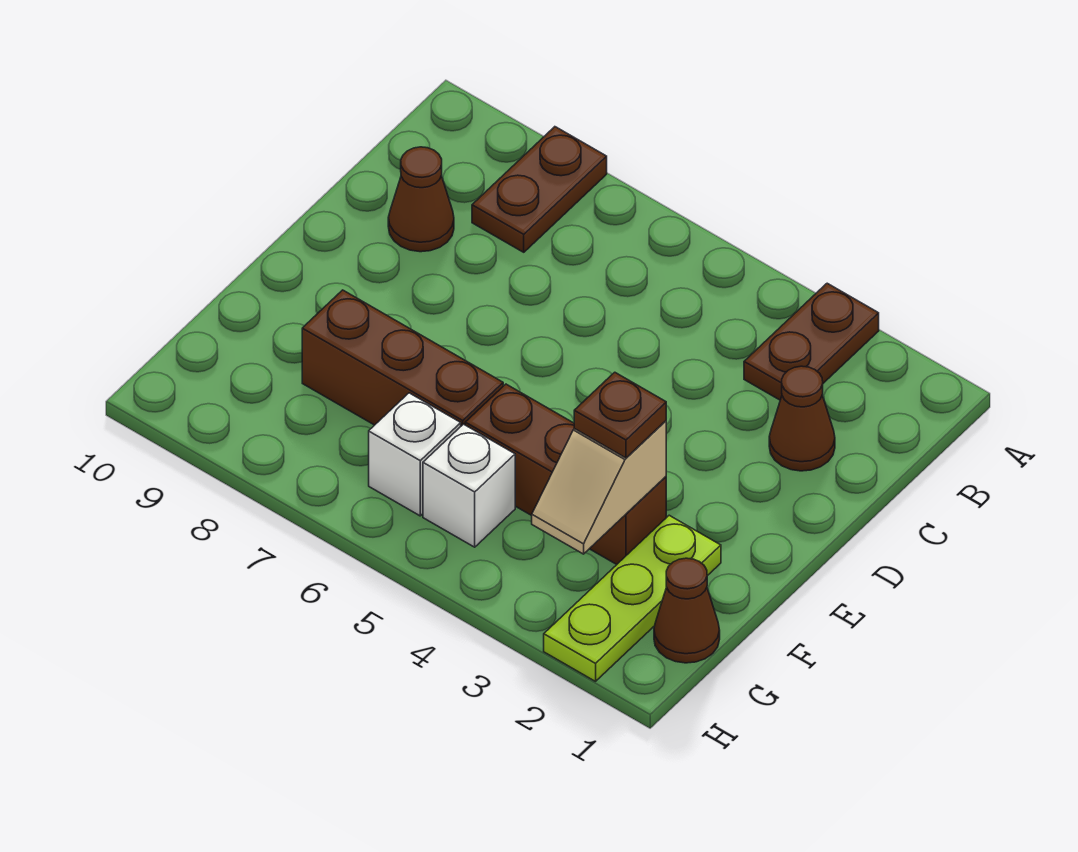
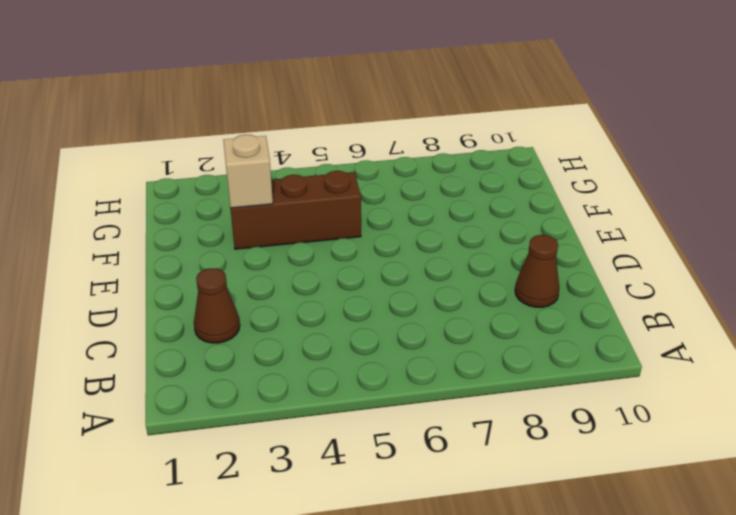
none -> brown plate A3:B3 level 1
none -> brown plate A8:B8 level 1
none -> lime plate F2:H2 level 1

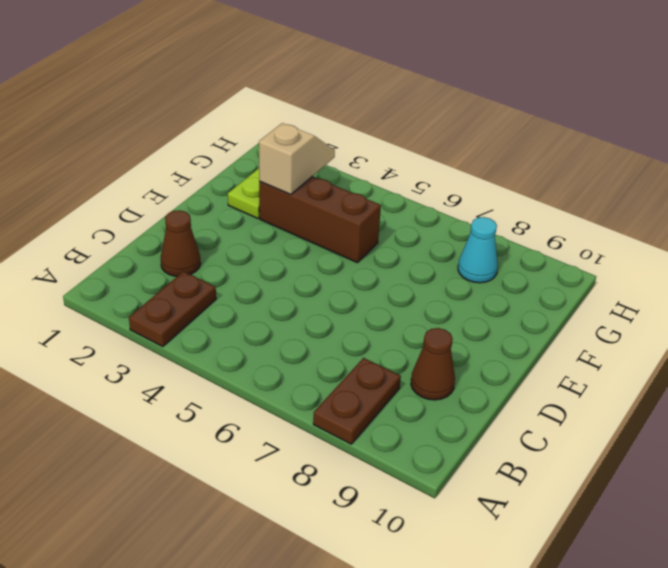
cyan cone G8 level 1 -> none
none -> brown brick F6:F8 level 1
none -> brown cone G1 level 1
none -> white brick G5 level 1

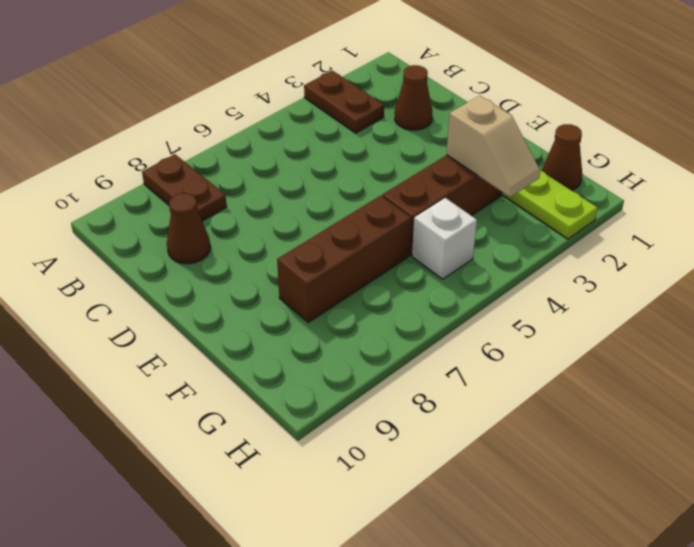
none -> white brick G6 level 1
none -> brown plate F3 level 3

